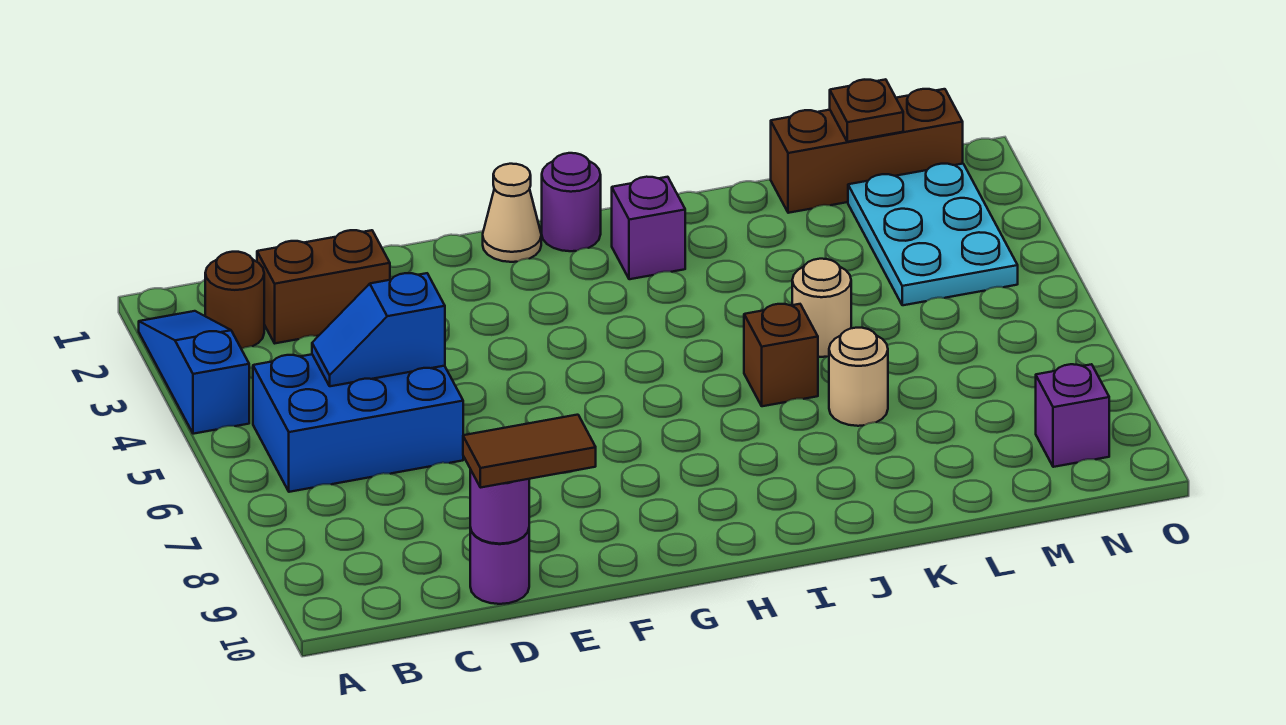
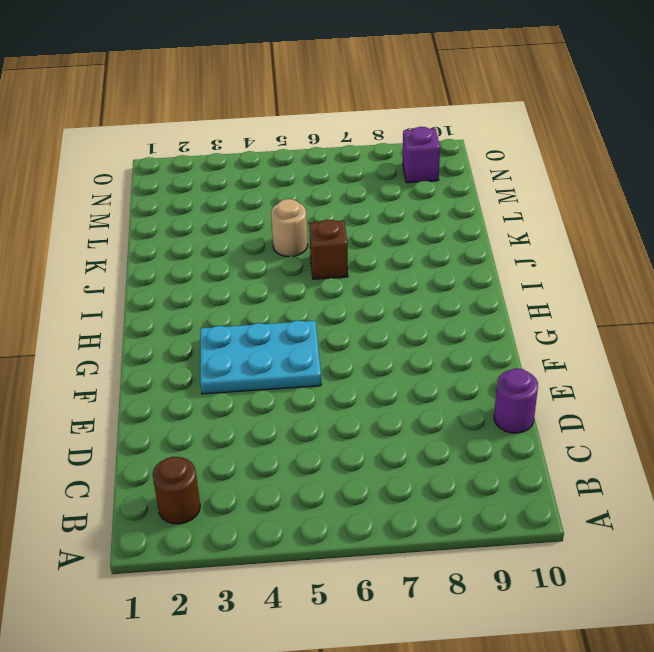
cyan plate F3:G5 level 1 -> cyan plate M2:N4 level 1
none -> blue slope A2:A4 level 1 top 4
none -> blue brick B5:D6 level 1
none -> brown brick C2:D2 level 1

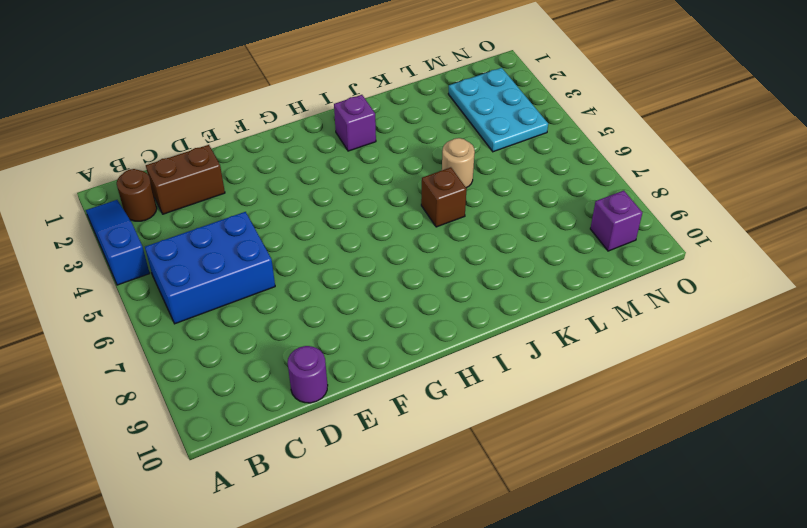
none -> tan cone G1 level 1
none -> purple round brick H1 level 1
none -> tan round brick K7 level 1

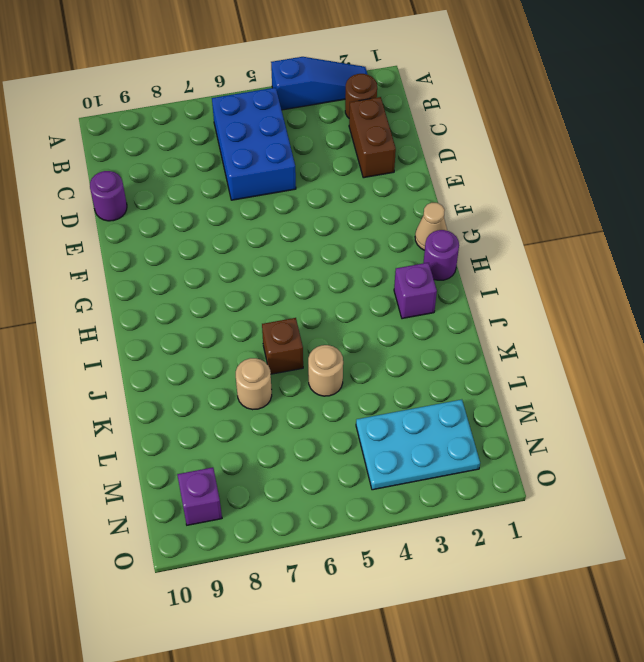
none -> brown brick L1:N1 level 1
none -> blue slope C5:D5 level 2 top D
none -> purple round brick D10 level 2

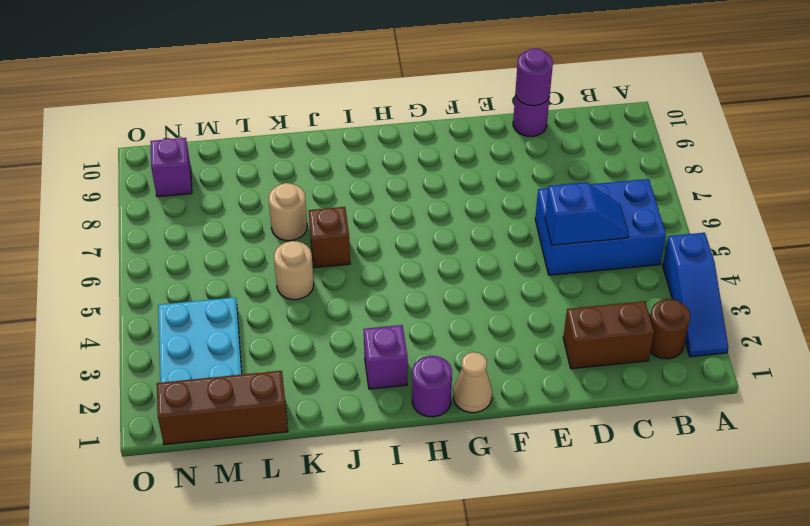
none -> brown plate M1 level 2
none -> brown tile D10:E10 level 3

